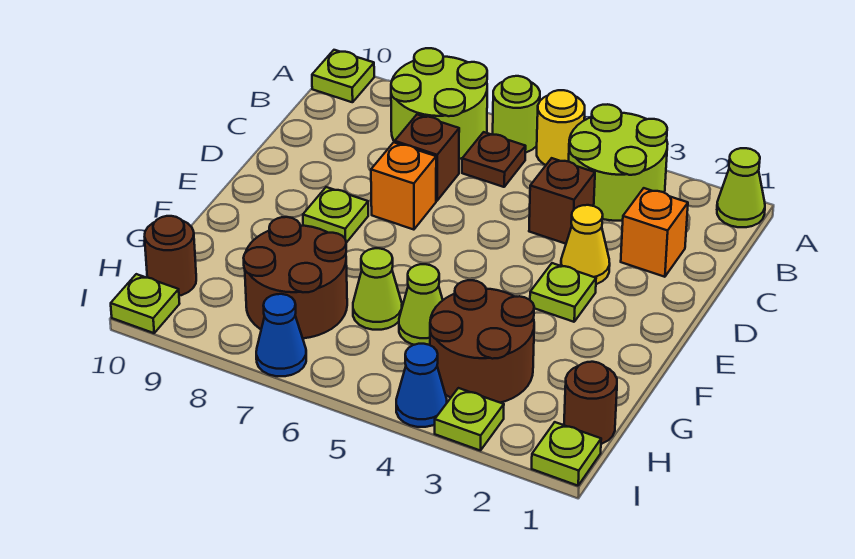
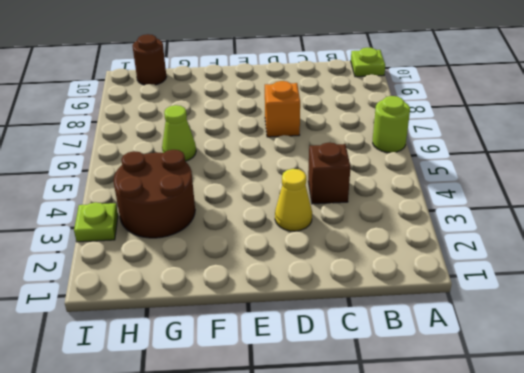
none -> lime cone A1 level 1
none -> lime round brick A3:B4 level 1
none -> yellow round brick A5 level 1

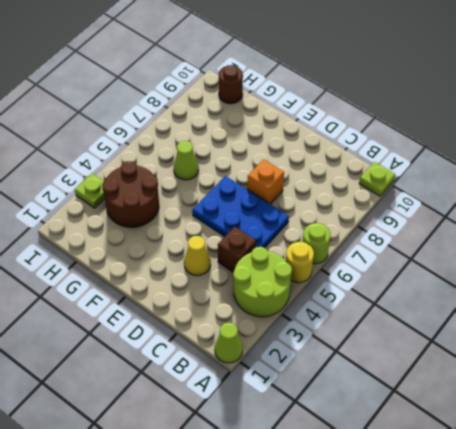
blue plate C5:E6 level 1 -> none
none -> lime round brick A7:B8 level 1
none -> brown plate B6 level 1
none -> orange brick C2 level 1

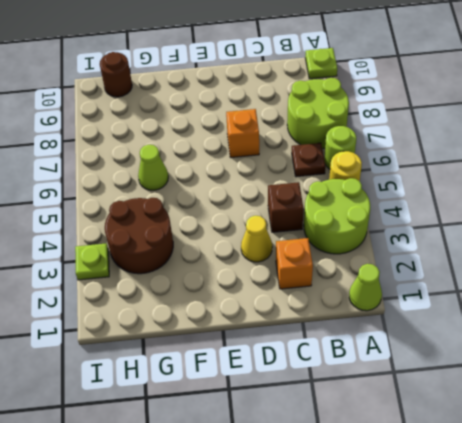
none -> brown brick C7 level 1
none -> lime plate E3 level 1
none -> lime plate E8 level 1

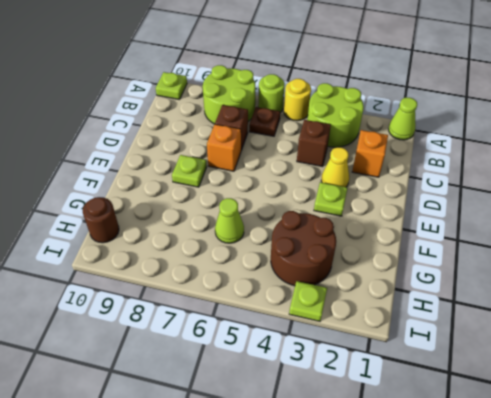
none -> lime cone G5 level 1
none -> brown round brick G7:H8 level 1
none -> brown round brick H1 level 1

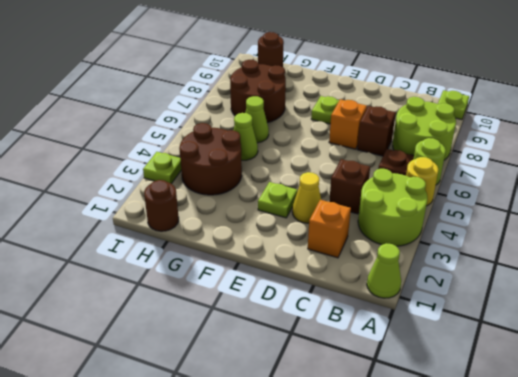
none -> lime plate I1 level 1
none -> blue cone I4 level 1
none -> blue cone I7 level 1

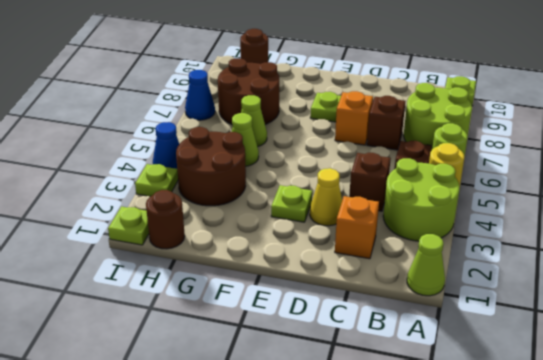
none -> lime plate I10 level 1

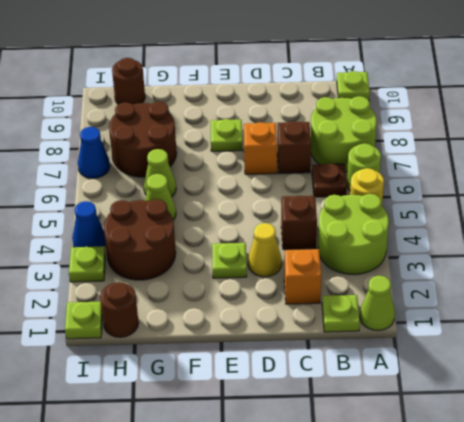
lime plate B1 level 1 -> lime plate I10 level 1

